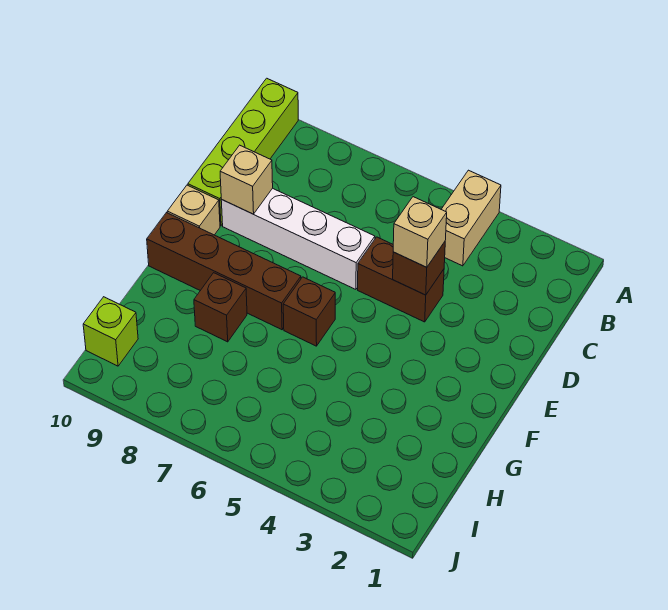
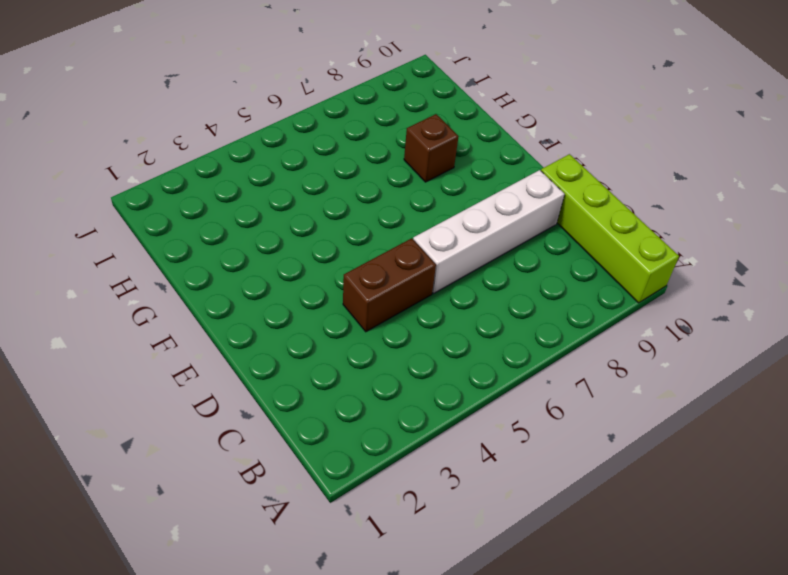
none -> tan brick A4:B4 level 1
none -> tan brick E10 level 1
none -> brown brick F6 level 1

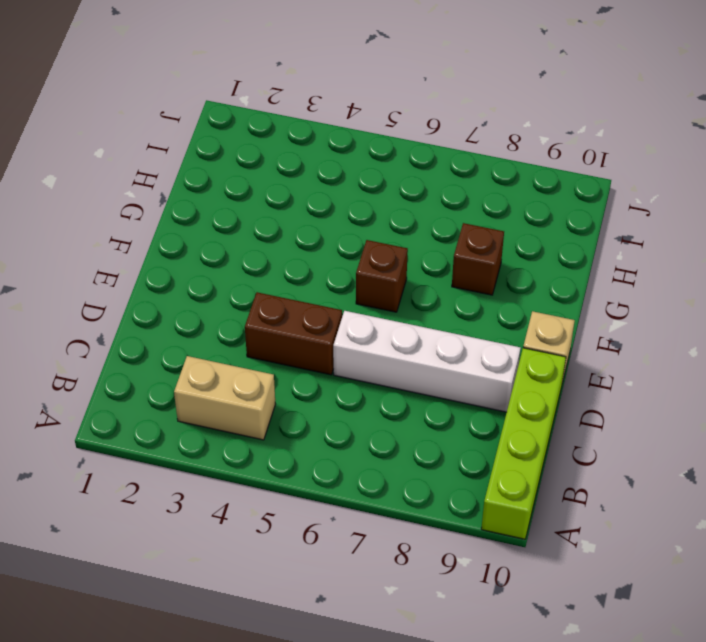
tan brick B3:B4 level 1 -> tan brick A4:B4 level 1
none -> brown brick F7:F10 level 1
none -> lime brick I10 level 1
none -> brown brick D4 level 2

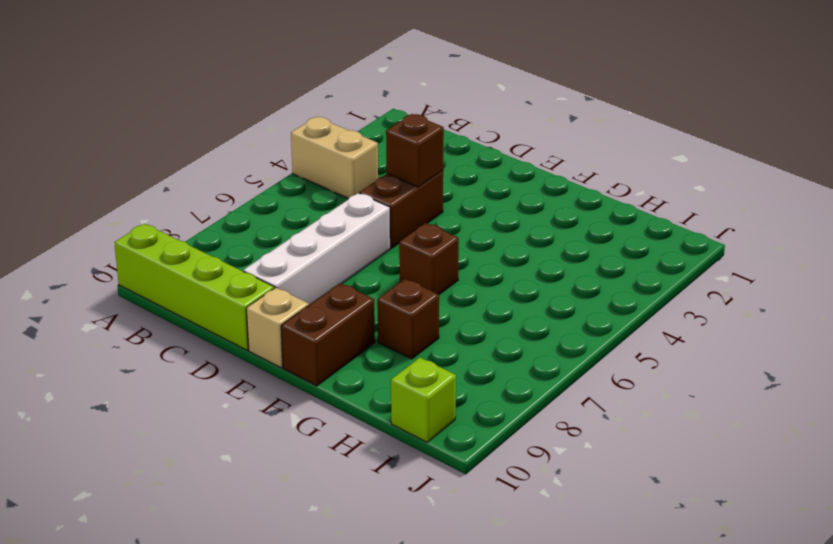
brown brick F9:F10 level 1 -> brown brick F7:F10 level 1
none -> tan brick D9 level 2
none -> tan brick D4 level 3

